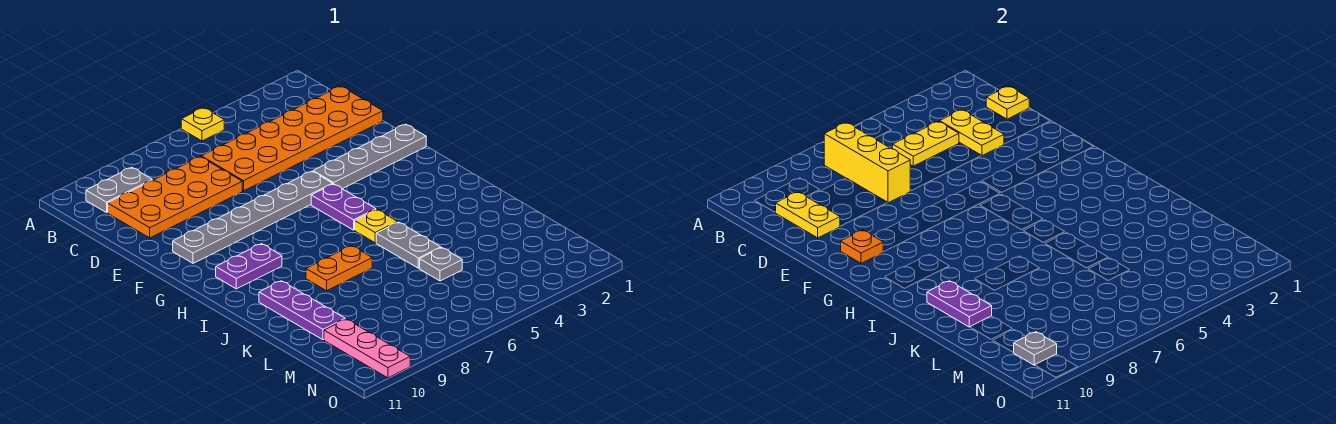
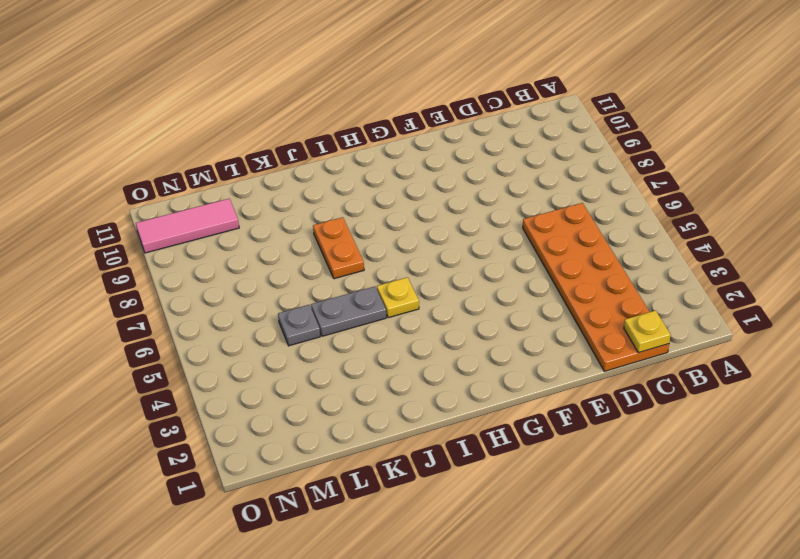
pink tile M10:O10 level 1 -> pink plate M10:O10 level 1
none -> yellow plate A5 level 1
none -> grey plate B9:B10 level 1
none -> orange plate C7:D10 level 1

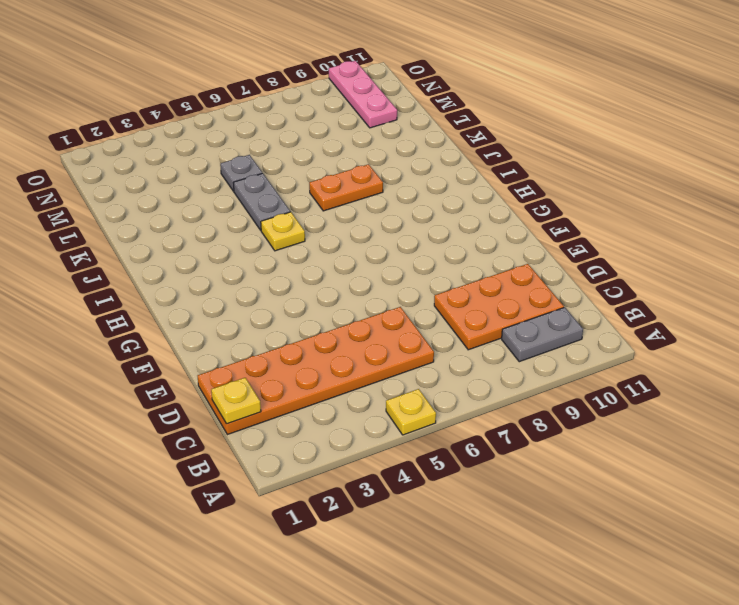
orange plate C8:D10 level 1 -> orange plate C7:D10 level 1
none -> grey plate F1:F4 level 1
none -> grey plate F5:F10 level 1
none -> purple plate G5:H5 level 1

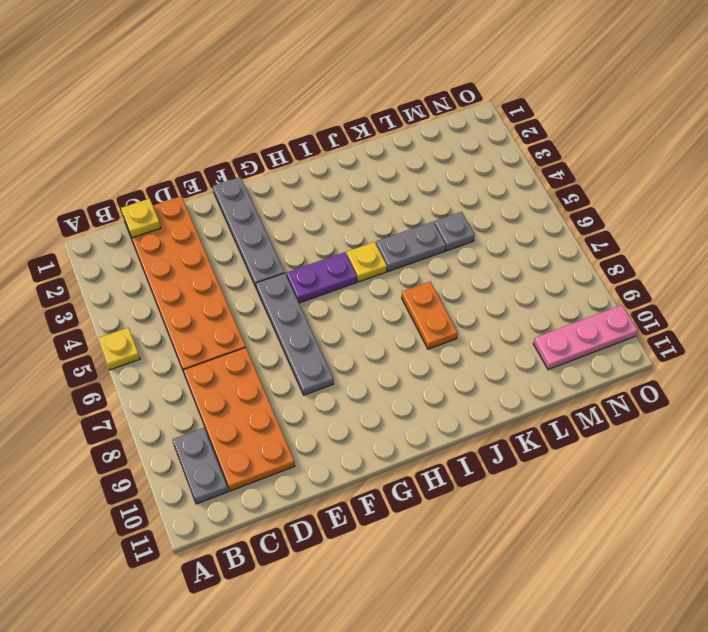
grey plate F5:F8 level 1 -> grey plate F5:F10 level 1
none -> purple plate H9:H10 level 1
none -> purple plate J10:L10 level 1
none -> yellow brick B7:D7 level 2

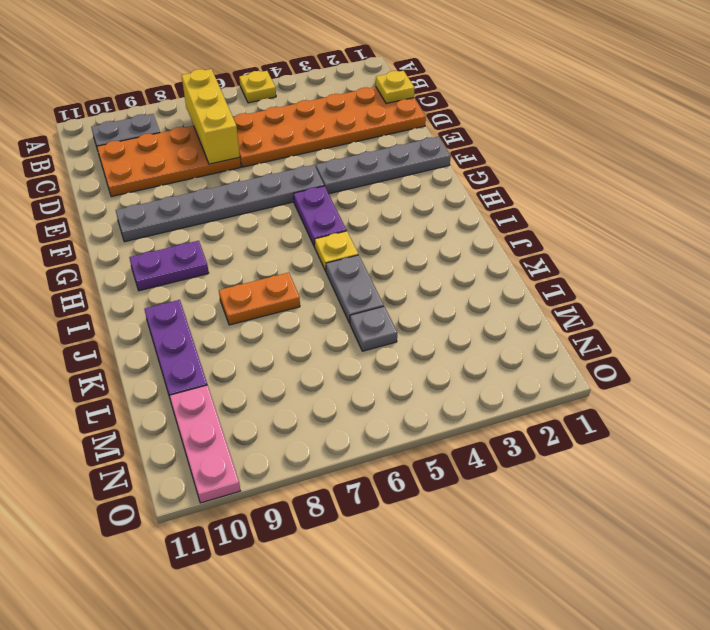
none -> yellow plate C3:D3 level 2
none -> yellow plate C4:C5 level 2
none -> yellow plate C10:D10 level 2

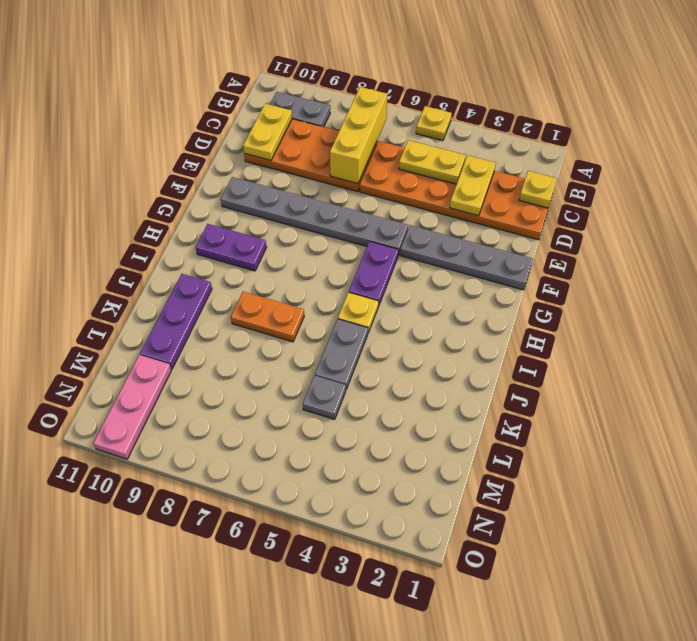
none -> orange plate F10 level 2
none -> purple plate J10:K10 level 2
none -> grey plate N10 level 2

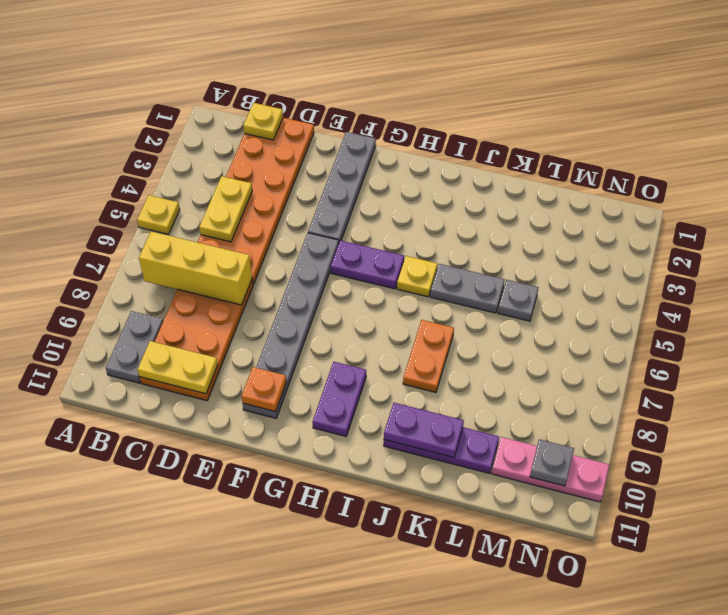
none -> yellow plate C3:D3 level 2

